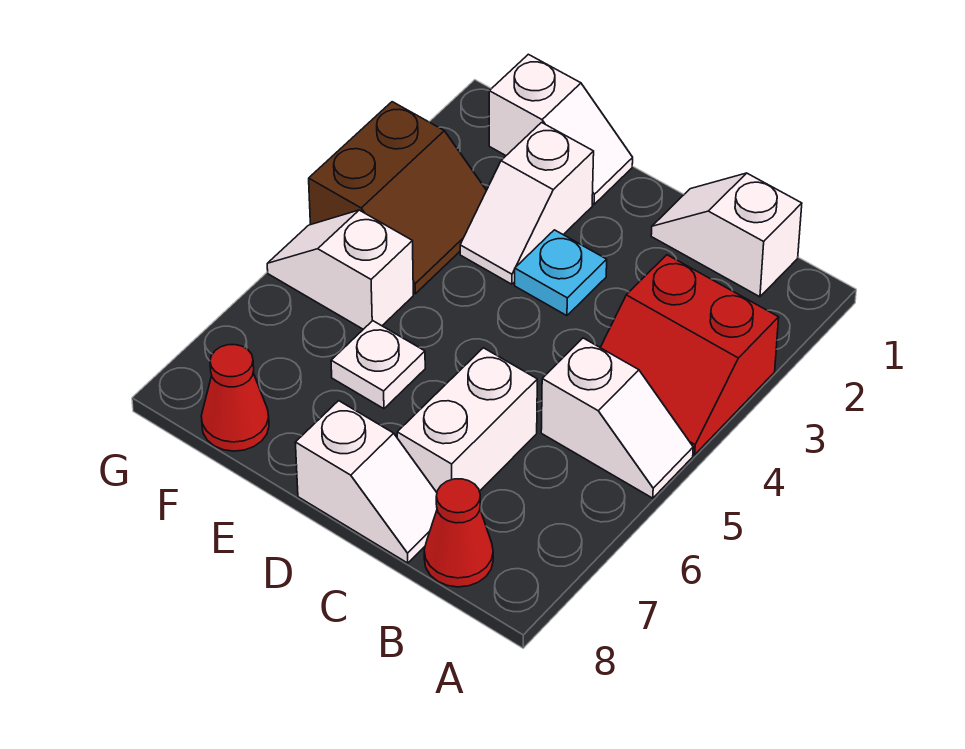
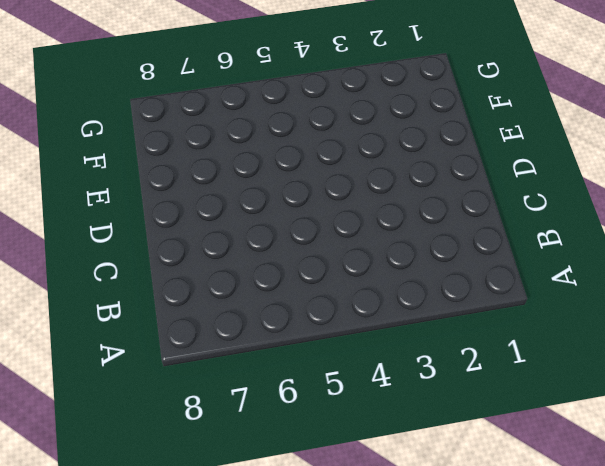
none -> red slope A3:B4 level 1 top 3
none -> white slope A5:B5 level 1 top B
none -> white slope B1:C1 level 1 top B

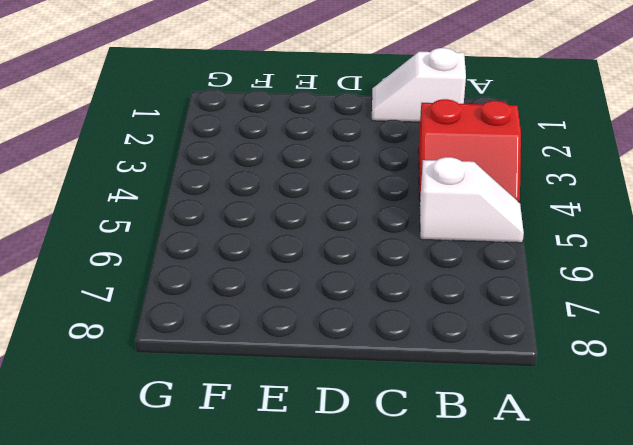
none -> red cone B8 level 1
none -> white brick C6:C7 level 1
none -> white slope C8:D8 level 1 top D

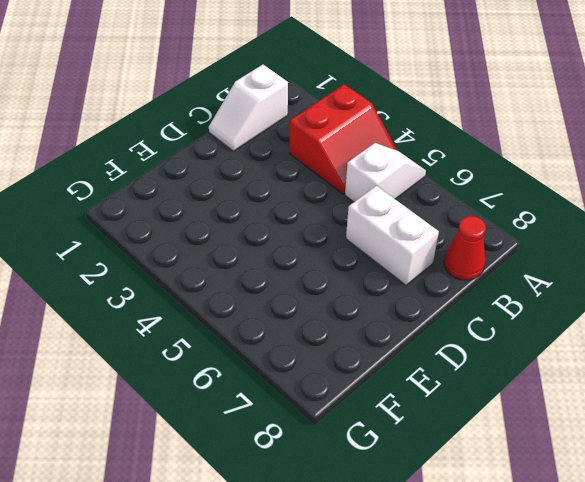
none -> white slope C8:D8 level 1 top D
none -> cyan plate D3 level 1
none -> white slope E1:F1 level 1 top F

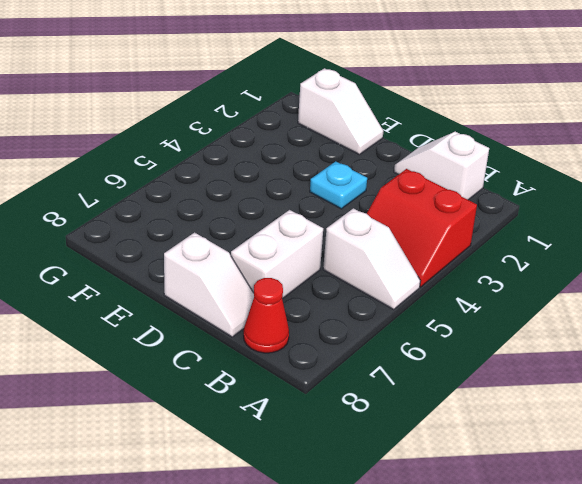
none -> white slope E2:E3 level 1 top 2
none -> white plate E6 level 1
none -> brown slope F3:G4 level 1 top G

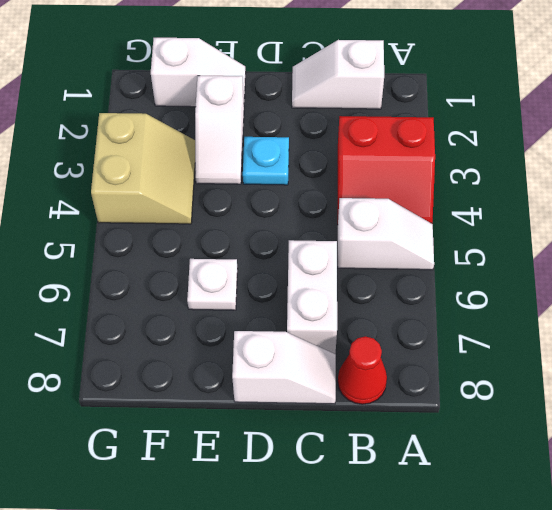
tan slope F3:G4 level 1 top G -> brown slope F3:G4 level 1 top G
none -> white slope F5:G5 level 1 top F
none -> red cone F8 level 1

